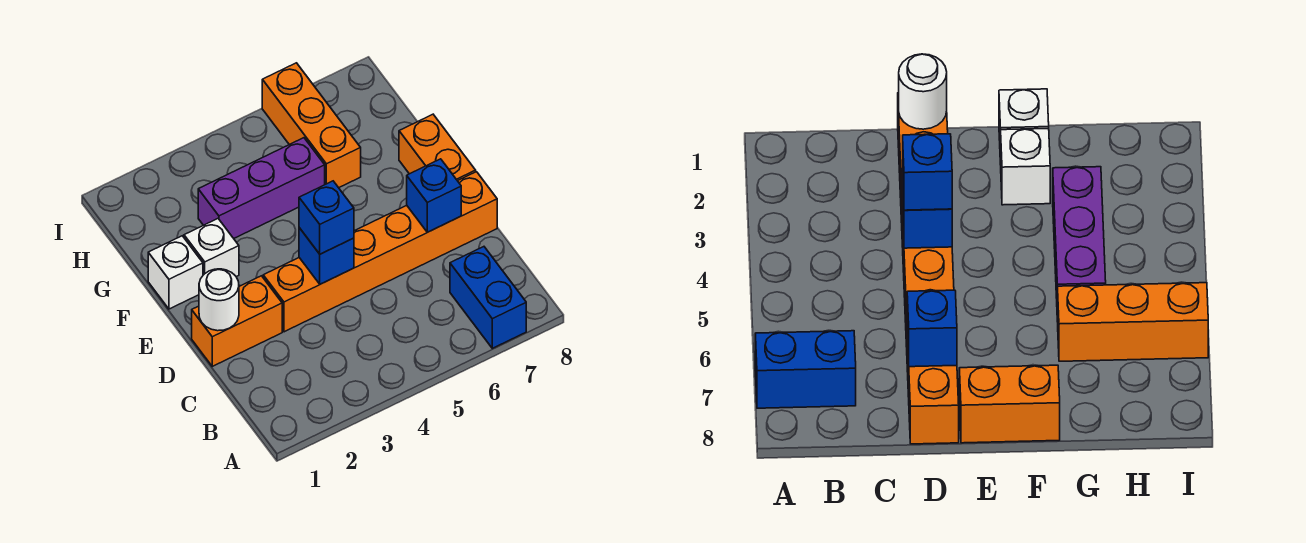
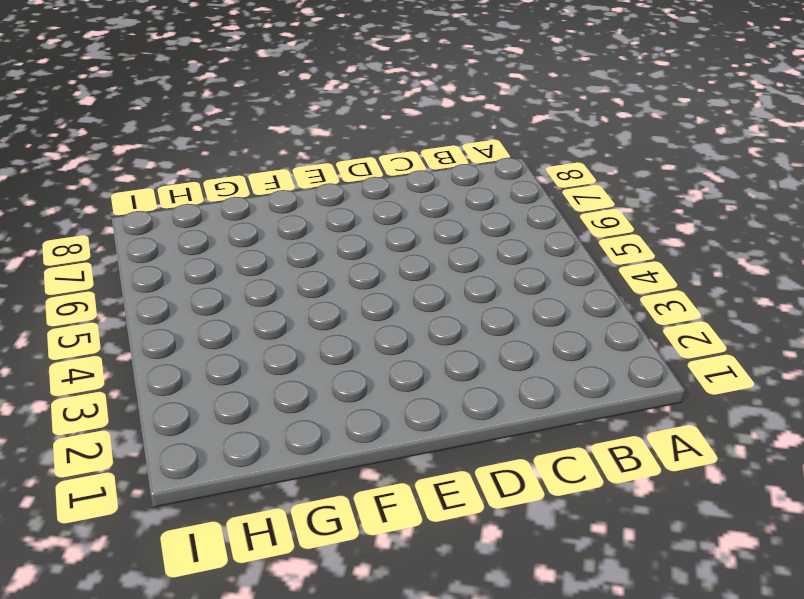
none -> blue brick A7:B7 level 1
none -> orange brick D1:D2 level 1
none -> orange brick D3:D8 level 1

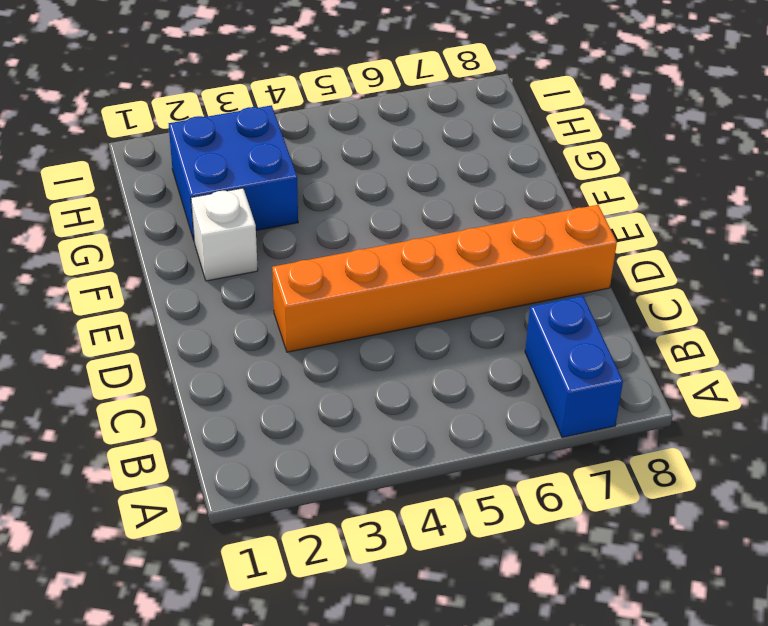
blue brick G2:H3 level 1 -> purple brick G3:G5 level 1
none -> orange brick D1:D2 level 1
none -> orange brick E8:F8 level 1
none -> white brick F1 level 1

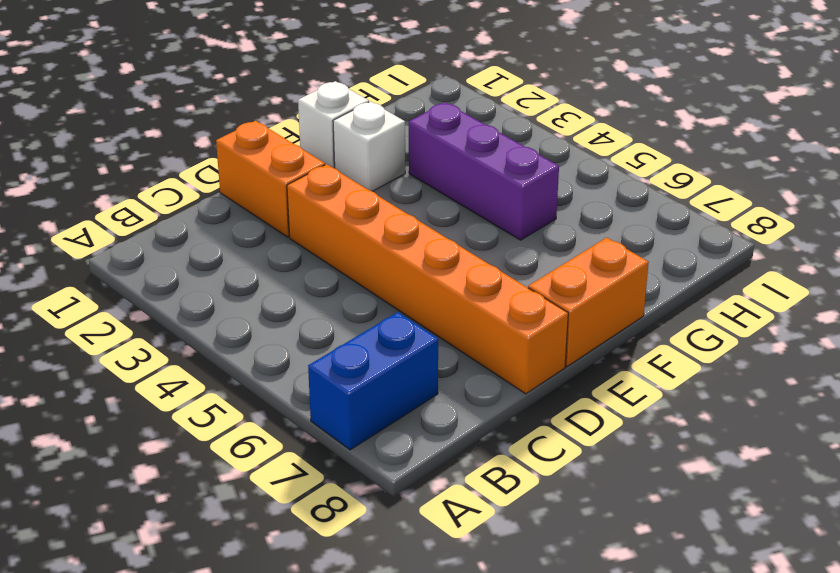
none -> orange brick G6:I6 level 1
none -> white round brick D1 level 2
none -> blue brick D4 level 2

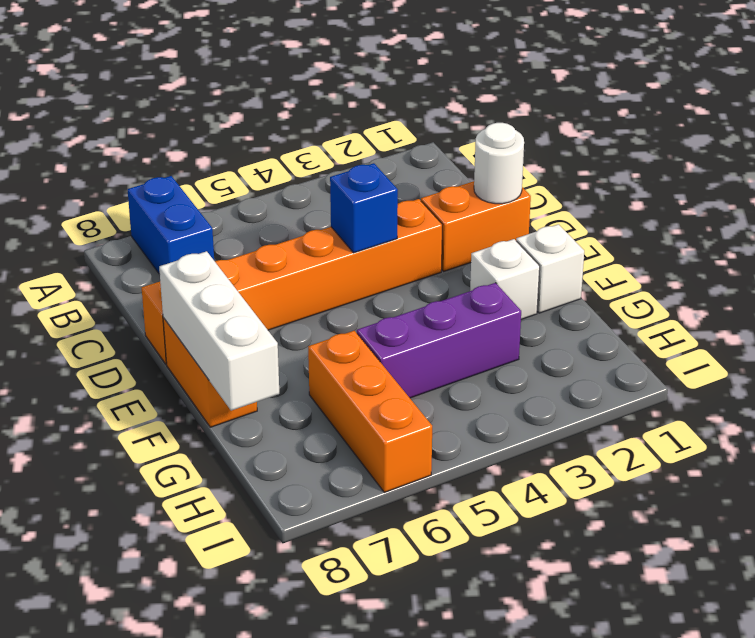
white brick E8:G8 level 2 -> none
none -> blue brick D7 level 2
none -> blue brick D4 level 3

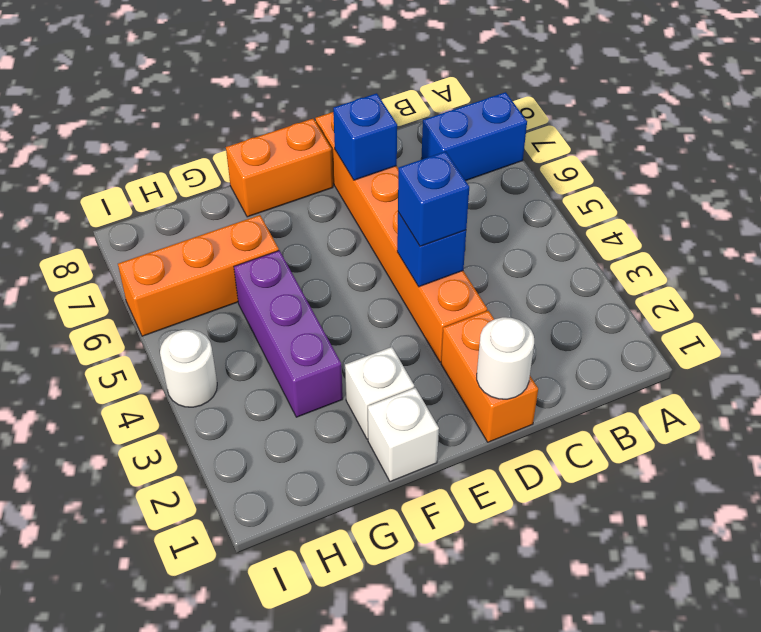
white round brick I4 level 1 -> none

